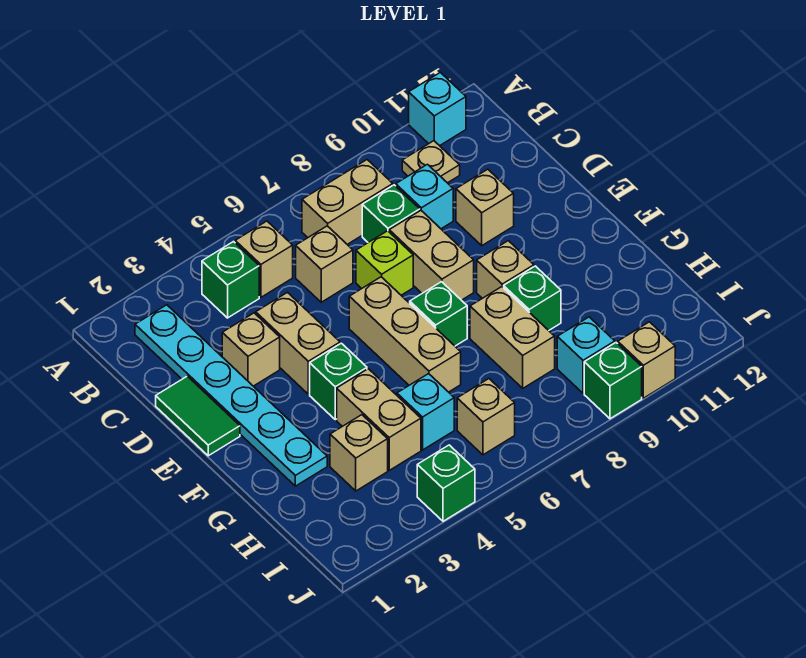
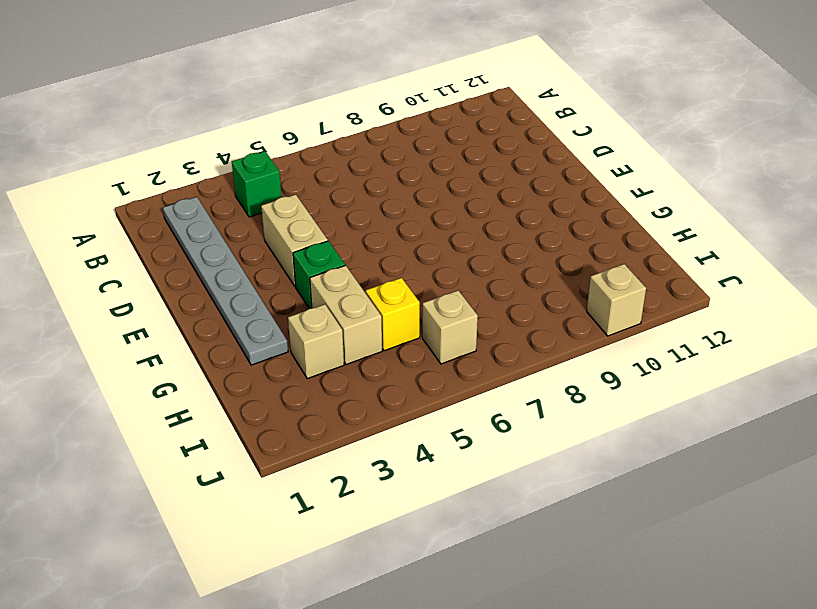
grey plate B2:G2 level 1 -> cyan plate B2:G2 level 1
yellow brick H5 level 1 -> cyan brick H5 level 1
none -> cyan brick A11 level 1
none -> tan brick B5 level 1
none -> tan brick B7:B8 level 1

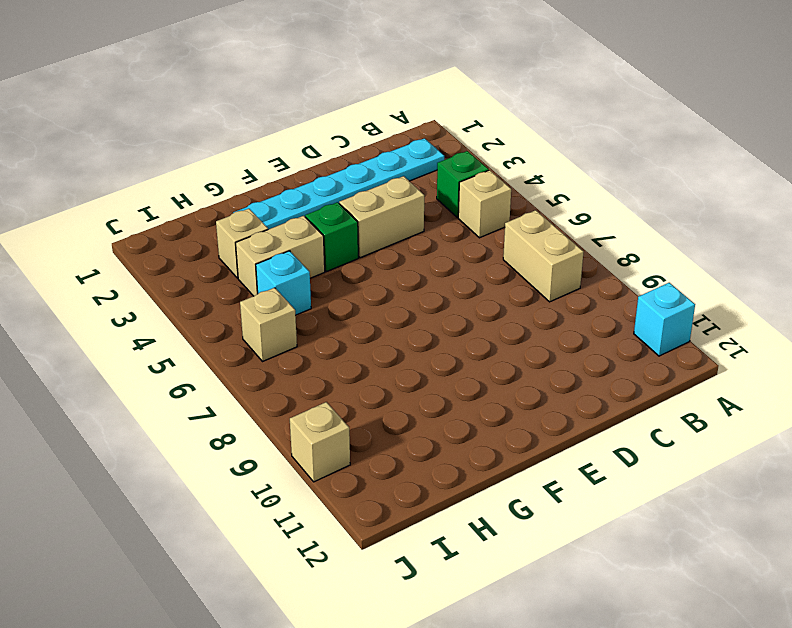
none -> tan plate B10 level 1
none -> tan brick C6 level 1
none -> green brick C8 level 1

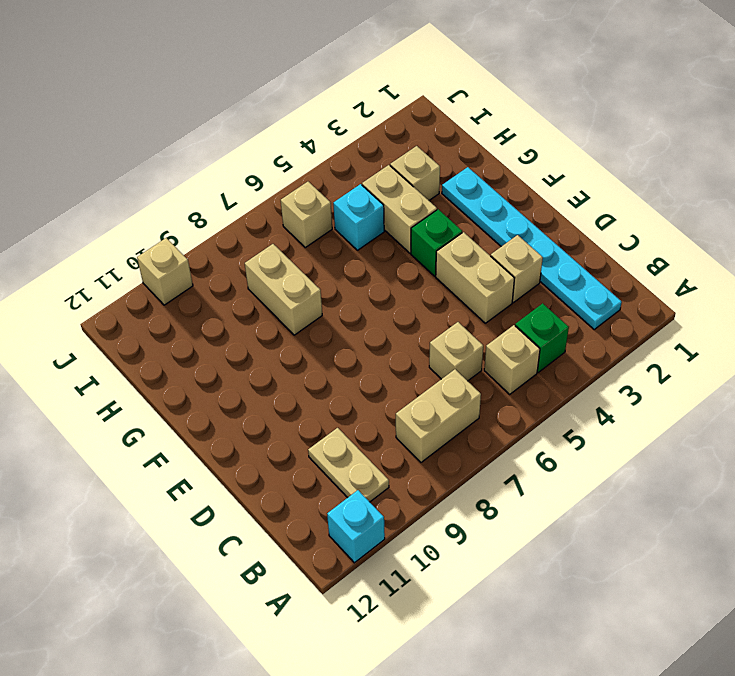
tan plate B10:C10 level 1 -> tan plate B10 level 1
none -> green brick C8 level 1
none -> cyan brick C9 level 1
none -> green tile D1:E1 level 1

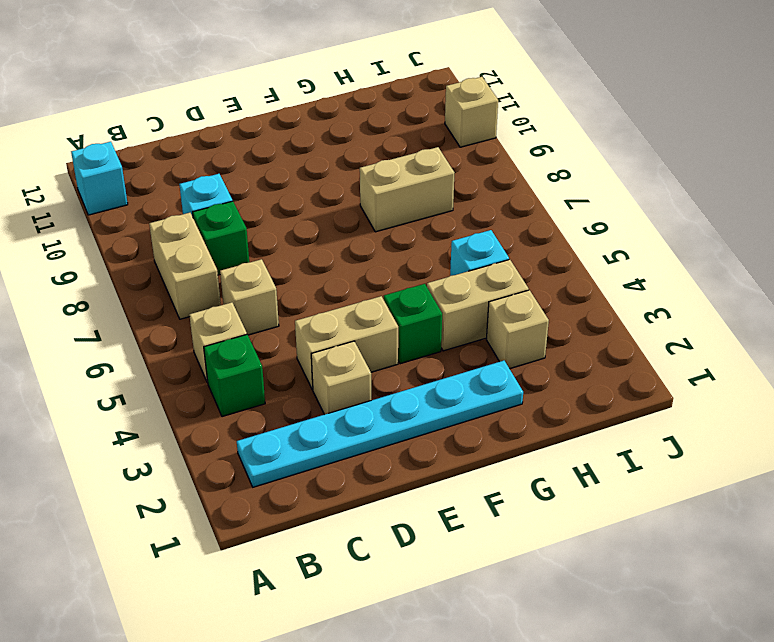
none -> tan plate B10 level 1
none -> green tile D1:E1 level 1
none -> lime brick D7 level 1

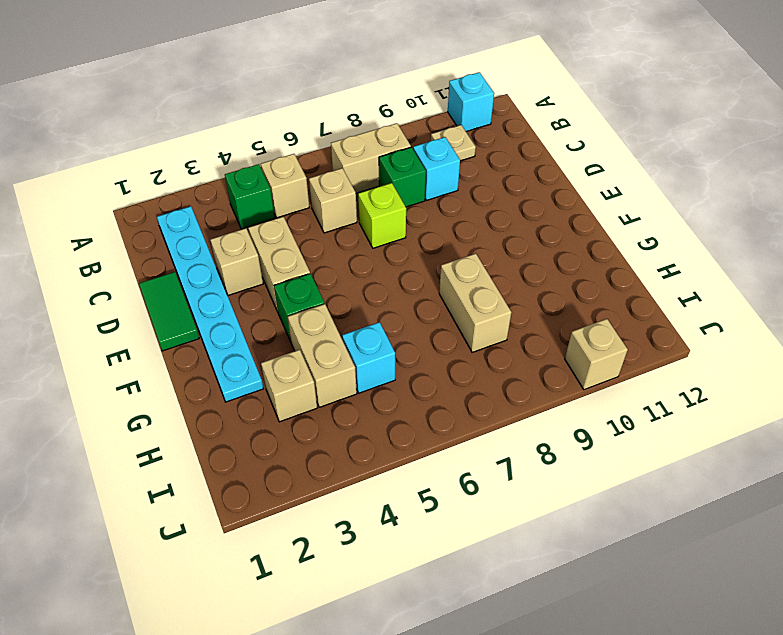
none -> tan brick D8:E8 level 1
none -> tan brick D10 level 1
none -> tan brick E6:G6 level 1

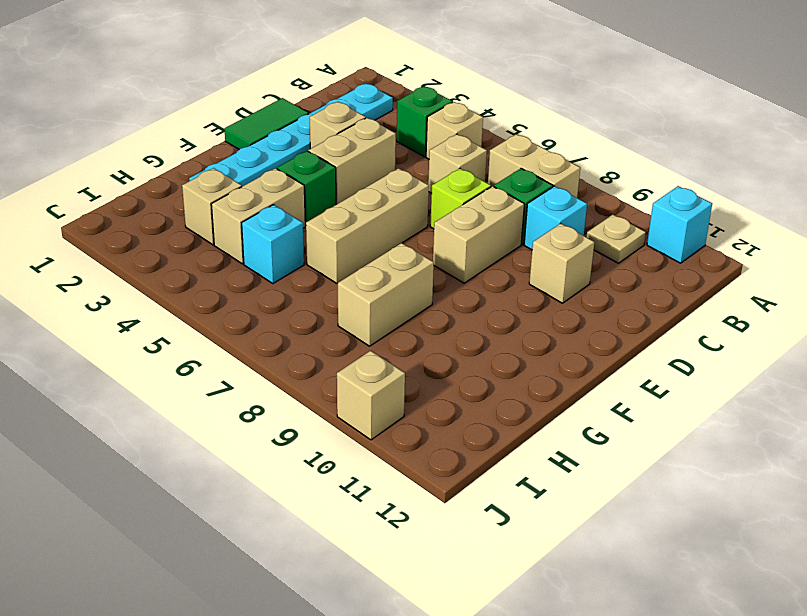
none -> green brick F7 level 1
none -> tan brick F9 level 1
none -> green brick G9 level 1

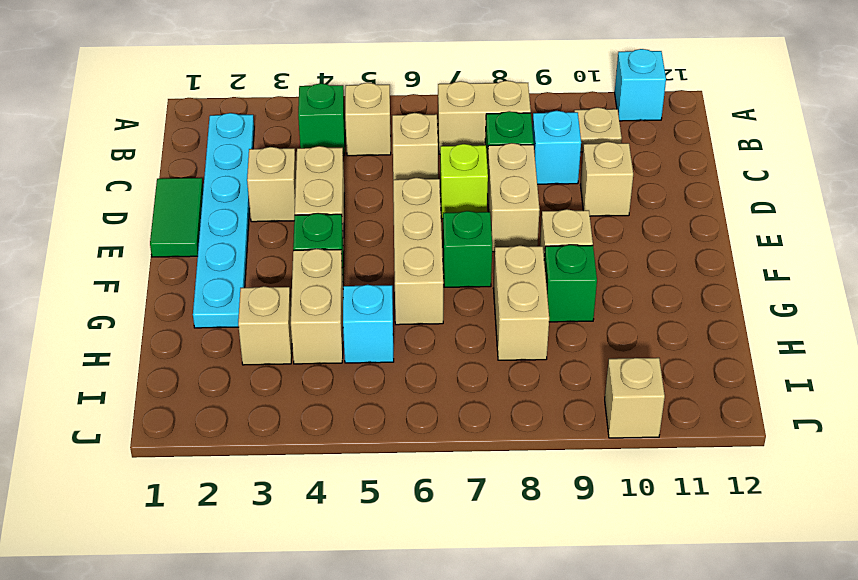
none -> tan brick I6 level 1
none -> cyan brick I9 level 1
none -> green brick J4 level 1

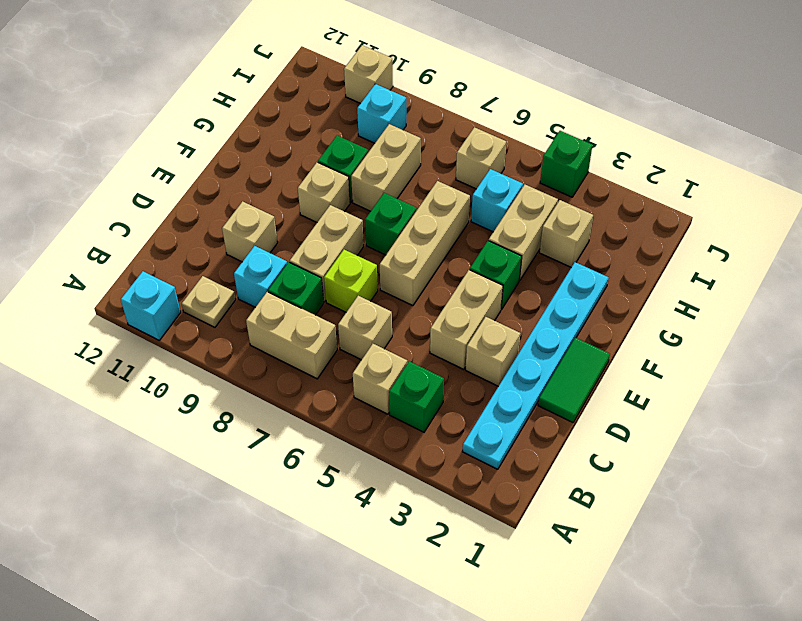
none -> green brick J9 level 1

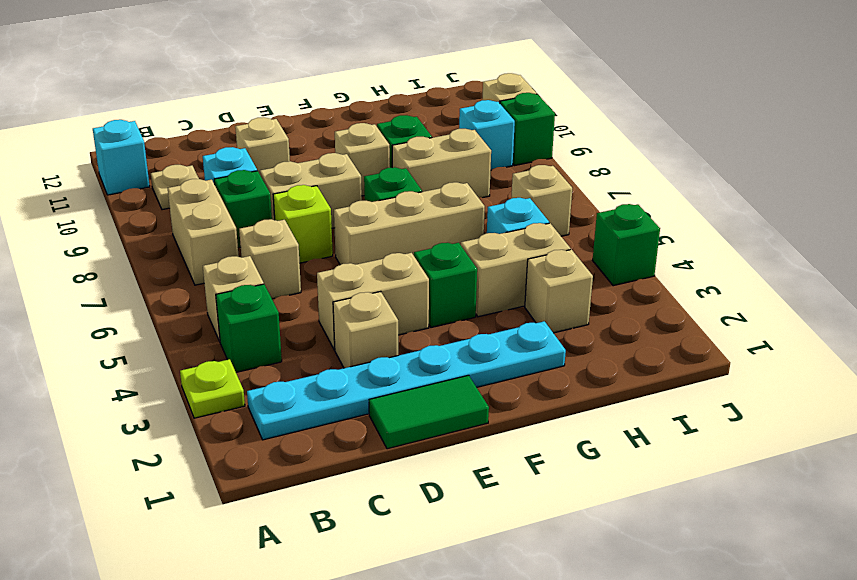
lime plate A3 level 1 -> none

